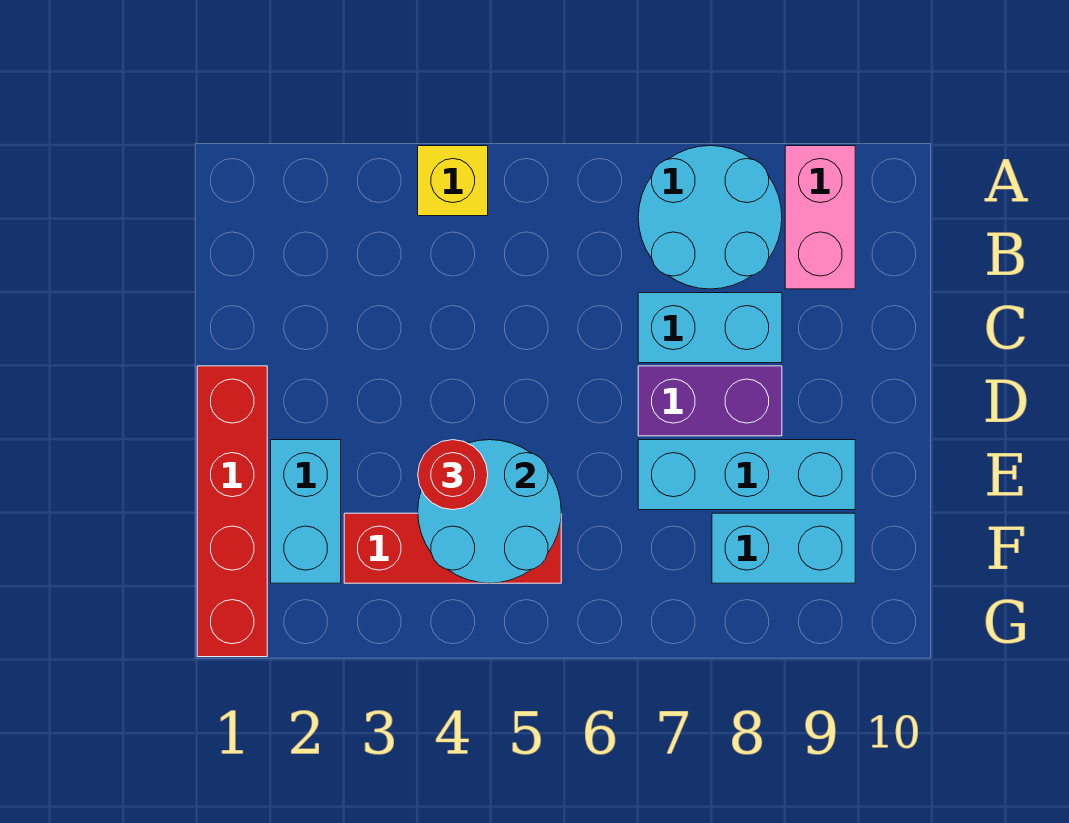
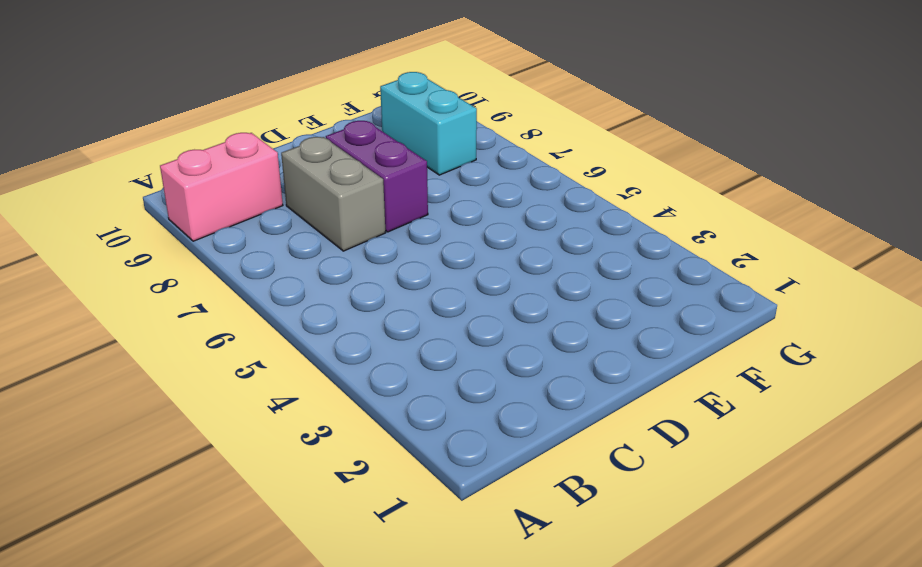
grey brick C7:C8 level 1 -> cyan brick C7:C8 level 1
none -> yellow brick A4 level 1
none -> cyan round brick A7:B8 level 1
none -> red brick D1:G1 level 1

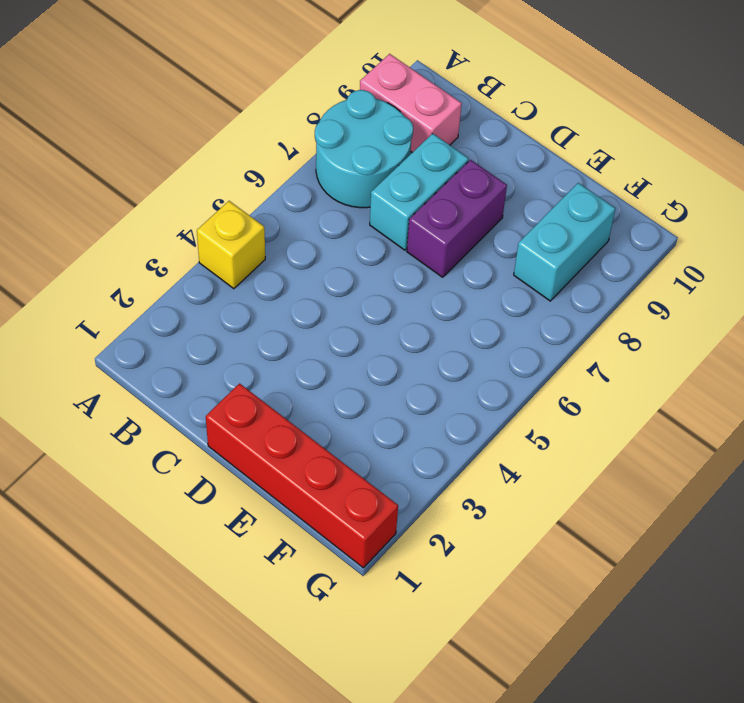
none -> cyan brick E2:F2 level 1
none -> cyan brick E7:E9 level 1
none -> red brick F3:F5 level 1

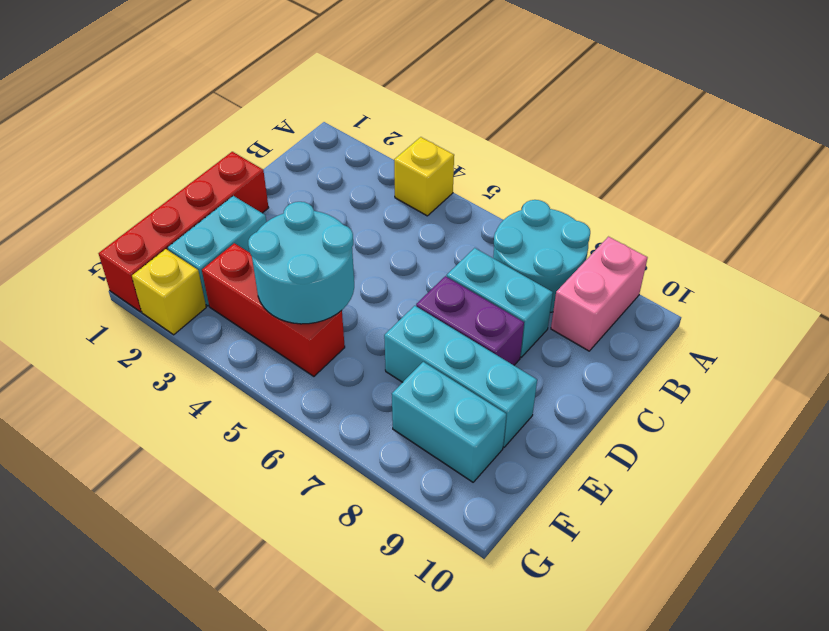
yellow brick G2 level 1 -> none
none -> red round brick E4 level 3

